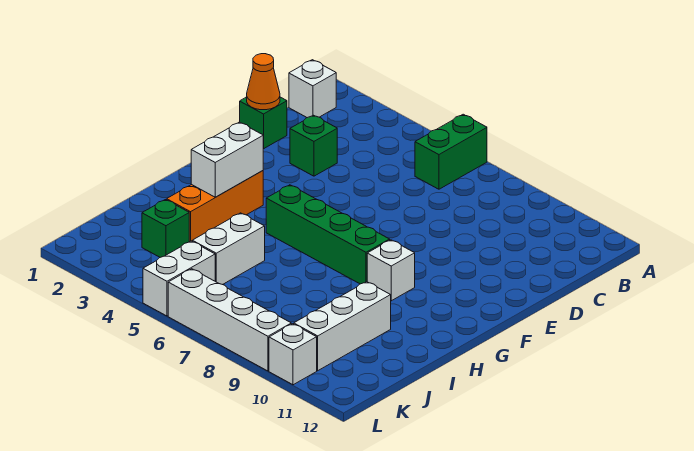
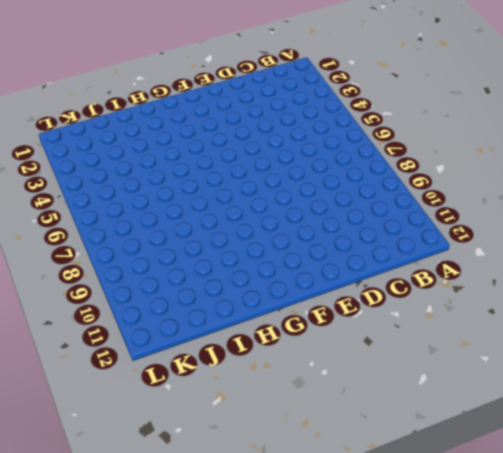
none -> green brick A6:B6 level 1
none -> white brick B1 level 1
none -> green brick D1 level 1

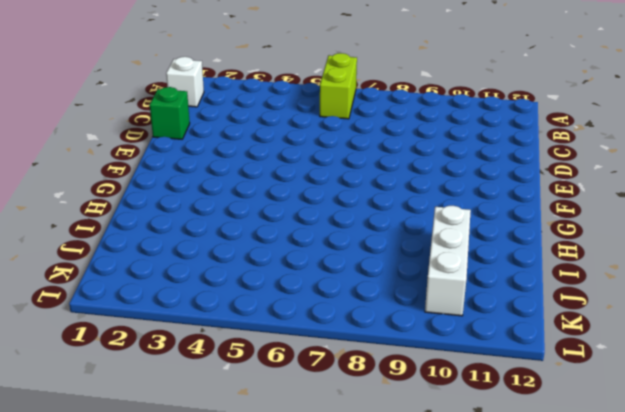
lime brick A6:B6 level 1 -> green brick A6:B6 level 1
none -> green brick D3 level 1
none -> orange brick G3:I3 level 1
none -> green brick G5:G8 level 1

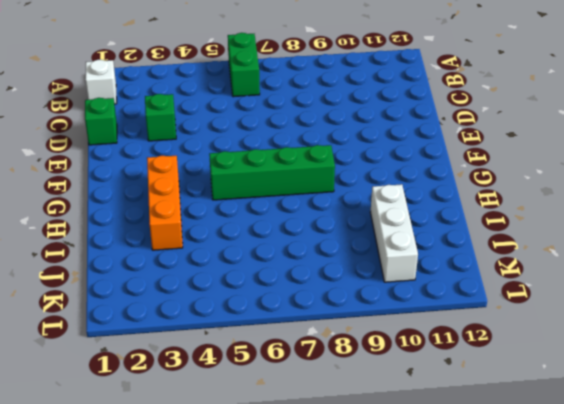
none -> white brick G9 level 1
none -> white brick I5:J5 level 1
none -> green brick J3 level 1

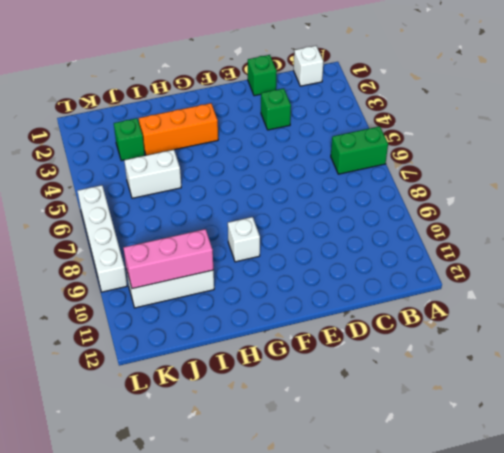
pink brick I10:K10 level 2 -> none
none -> green brick G5:G8 level 1
none -> white brick K5:L5 level 1
none -> white brick L10 level 1

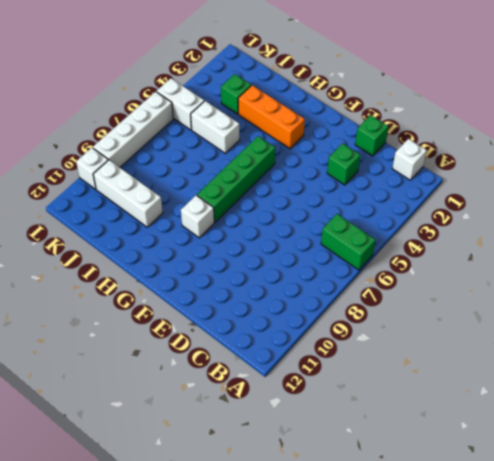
none -> orange cone D1 level 2
none -> white brick G3:H3 level 2

